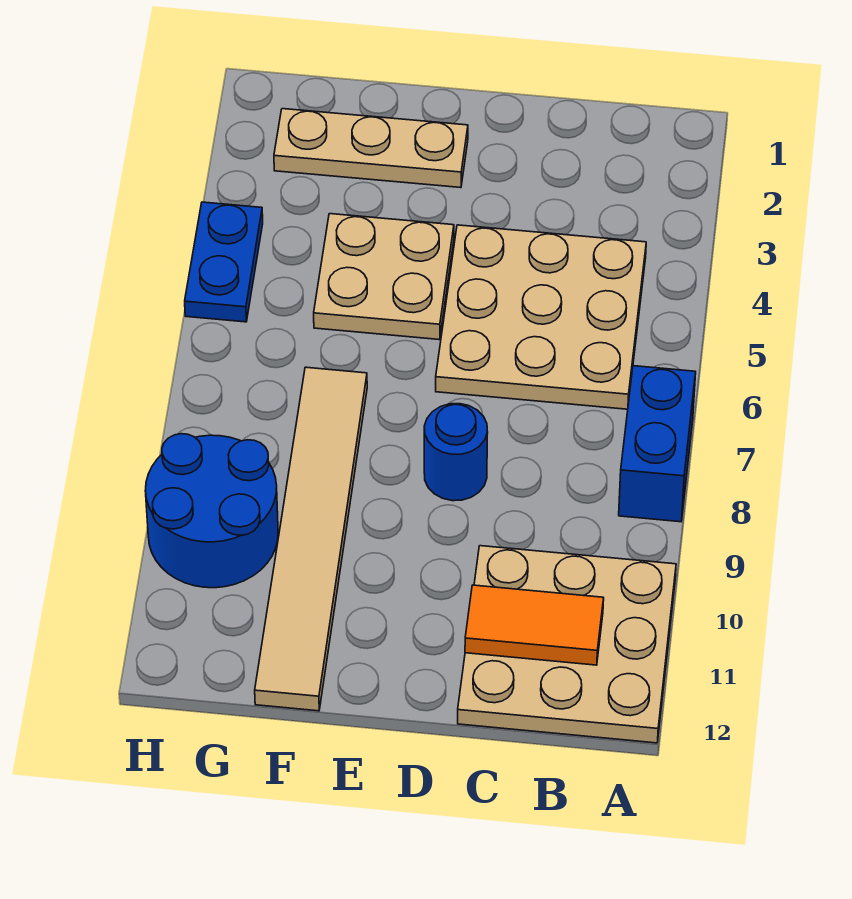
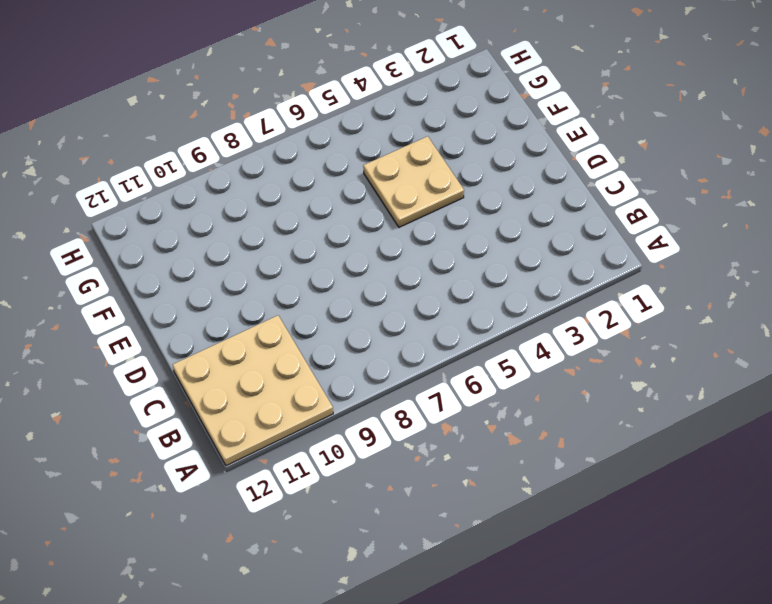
none -> blue brick A7:A8 level 1
none -> tan plate B4:D6 level 1

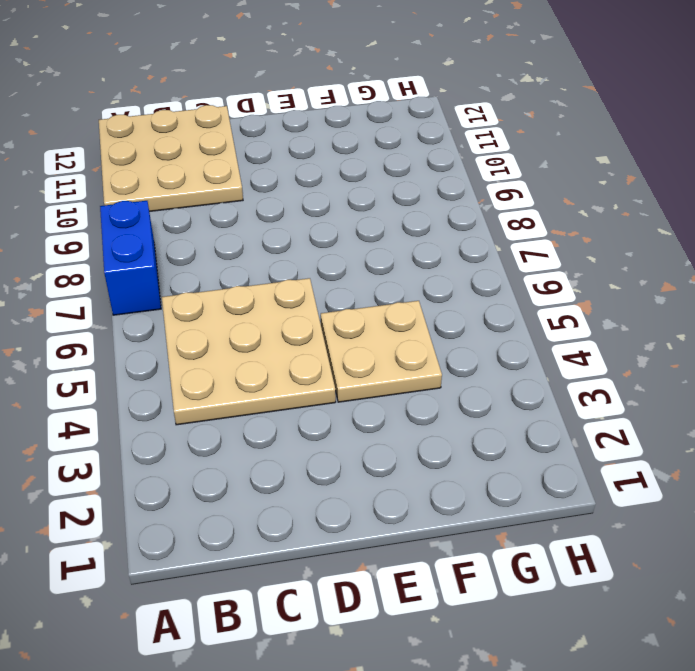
none -> blue round brick D8 level 1
none -> tan plate E2:G2 level 1

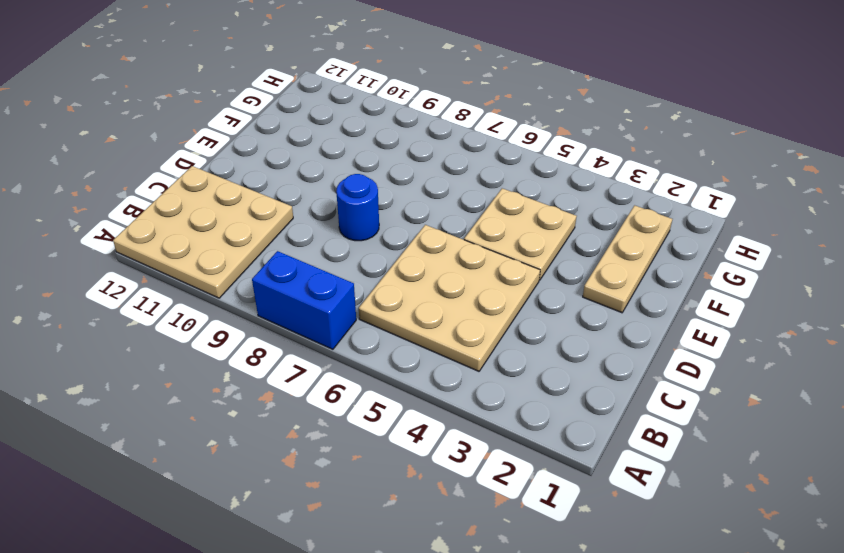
none -> tan tile F7:F12 level 1
none -> blue round brick G9:H10 level 1

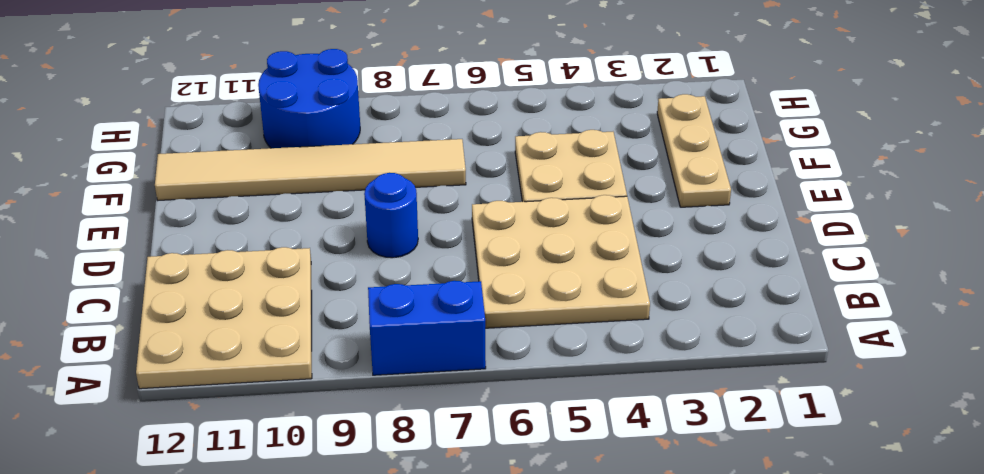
none -> blue plate H4:H5 level 1
none -> orange tile B11:C11 level 2

